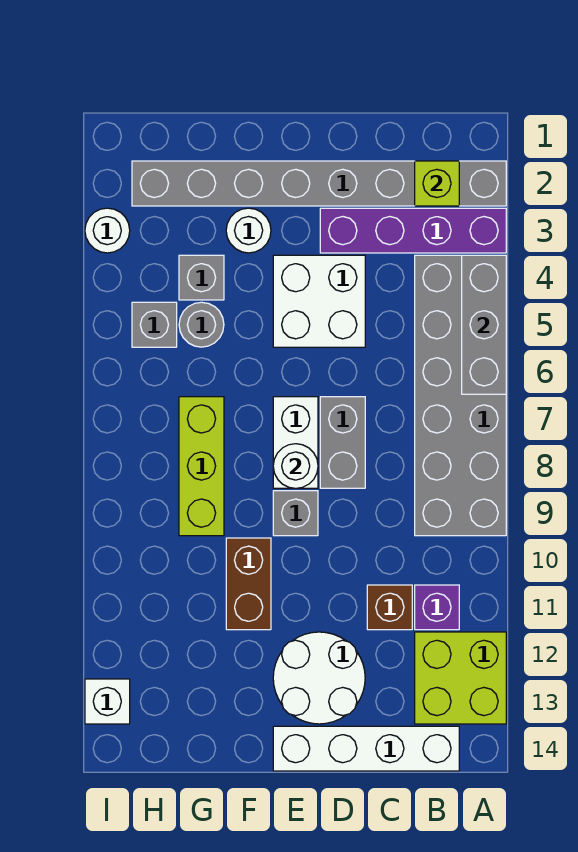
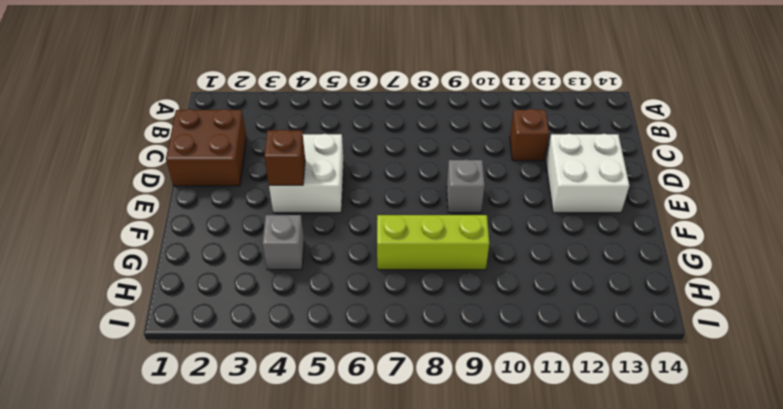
brown brick C1:D2 level 1 -> grey brick A2:H2 level 1
white brick D12:E13 level 1 -> white round brick D12:E13 level 1
brown brick E4 level 2 -> none
none -> purple brick A3:D3 level 1
none -> grey brick A4:B9 level 1
none -> lime brick A12:B13 level 1

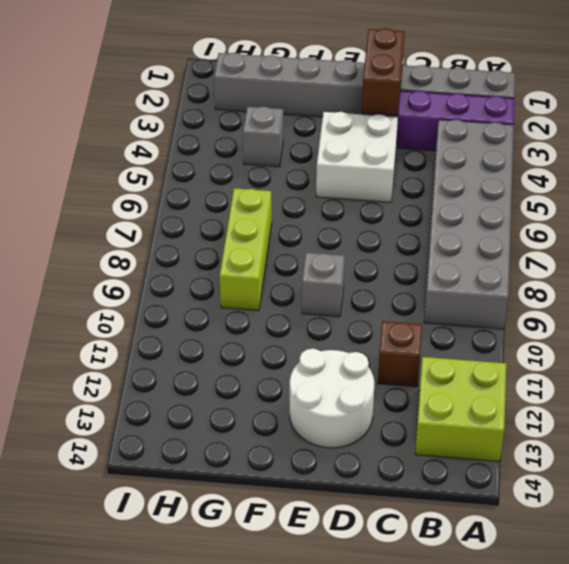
brown brick D2:D3 level 2 -> brown brick F10:F11 level 1
none -> purple brick B11 level 1
none -> white brick B14:E14 level 1
none -> grey brick D7:D8 level 1

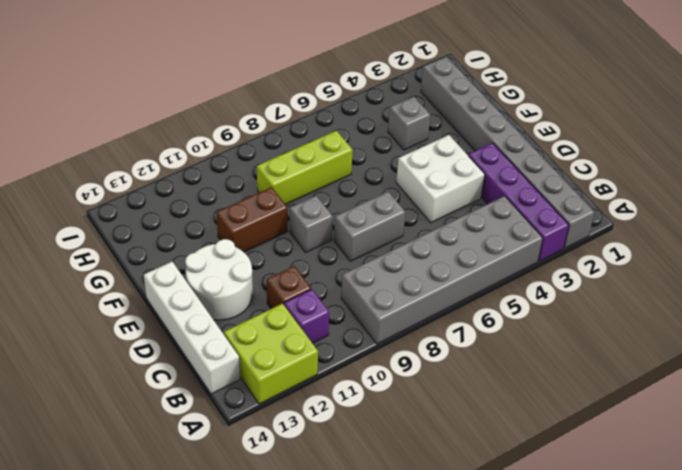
none -> white brick E7:E8 level 1
none -> white round brick F3 level 1
none -> grey round brick G5 level 1

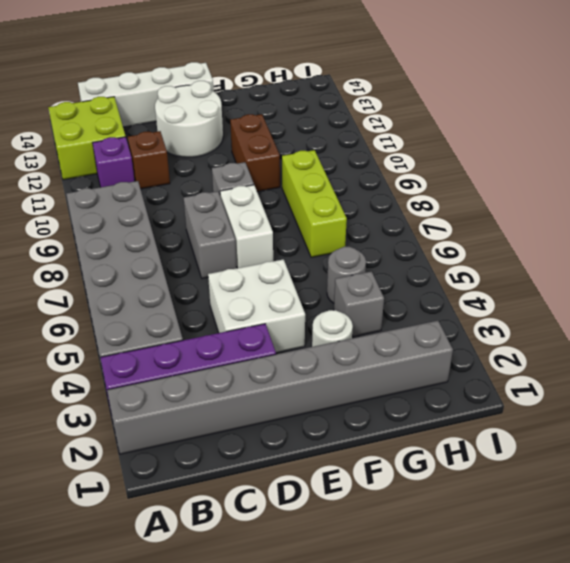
none -> grey brick H5 level 1
none -> white round brick I3 level 1
none -> white brick I13 level 1

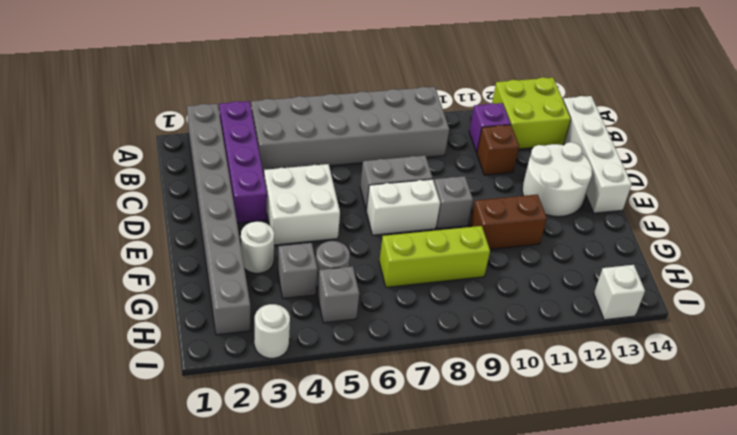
none -> grey brick A4:A6 level 2
none -> lime brick B2 level 2
none -> white round brick E8 level 2

